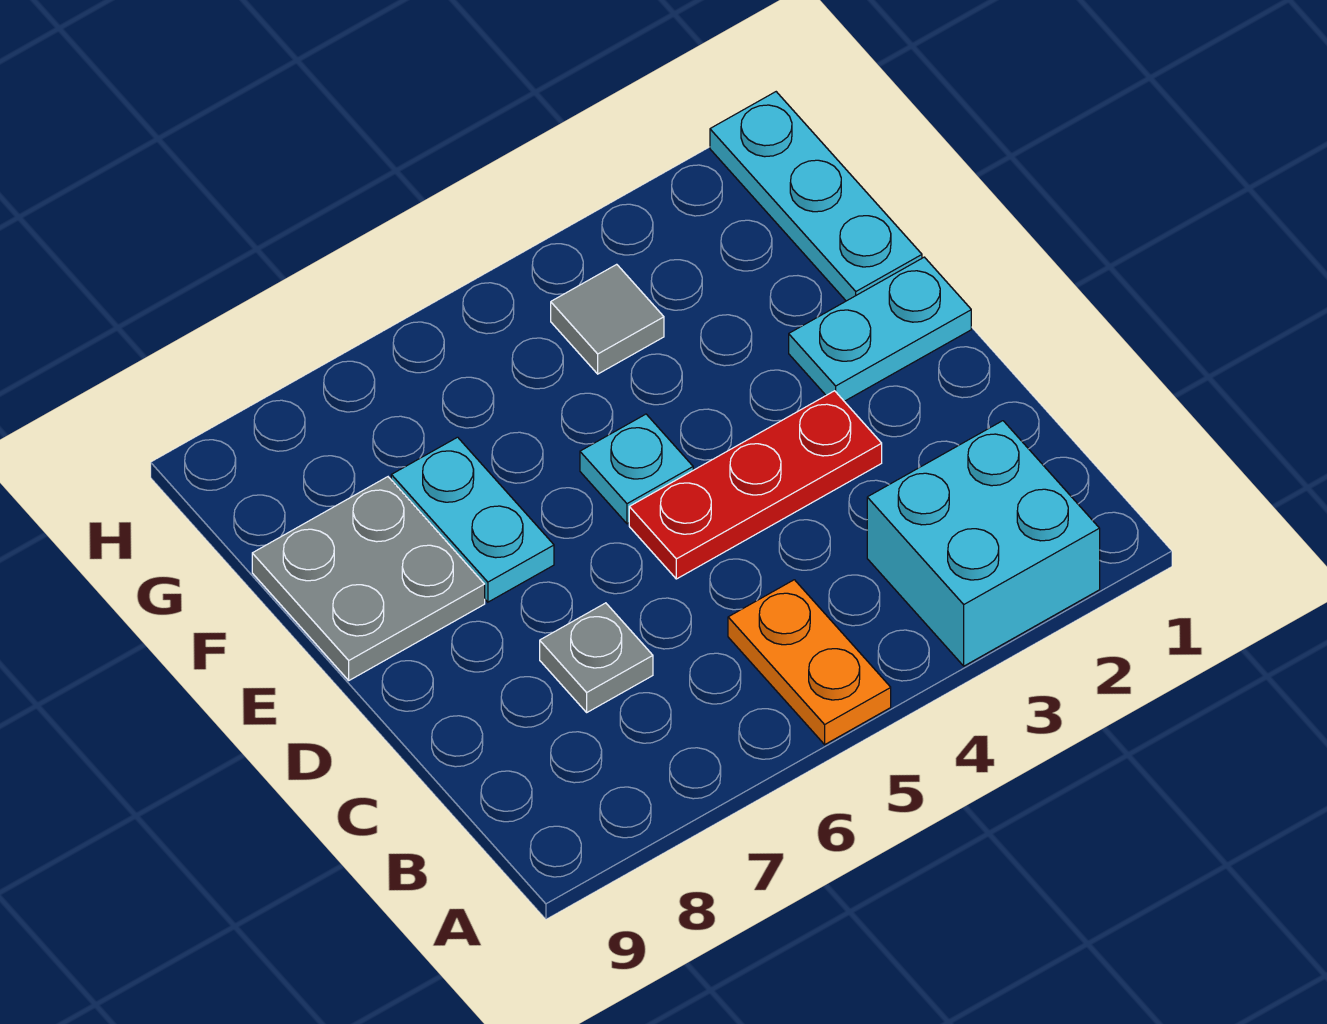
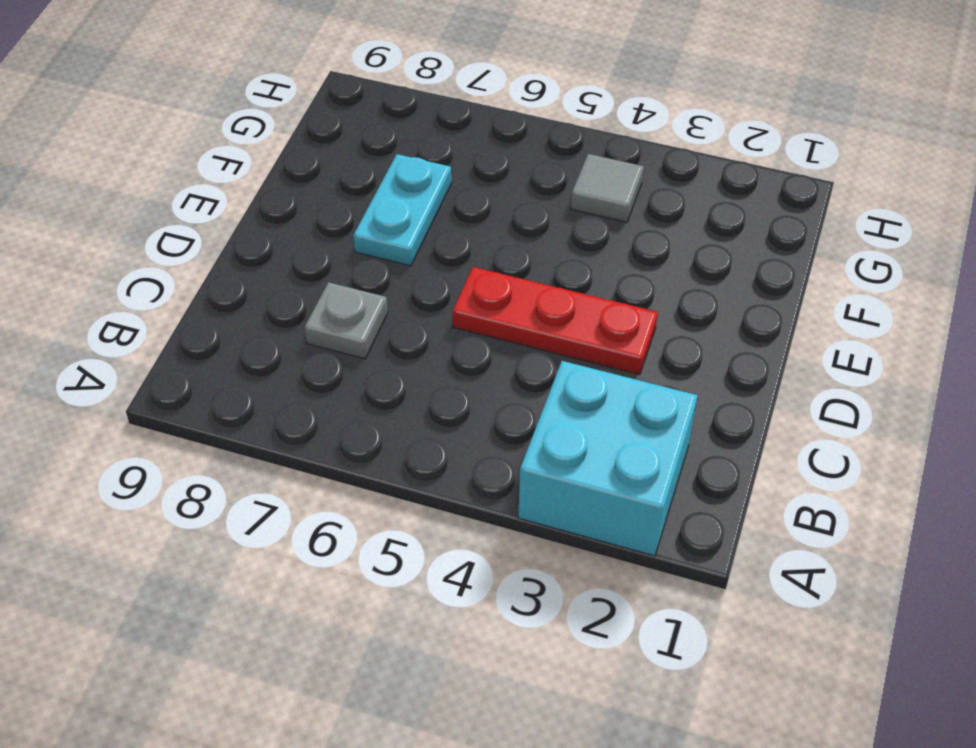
none -> orange plate A5:B5 level 1
none -> cyan plate E1:E2 level 1

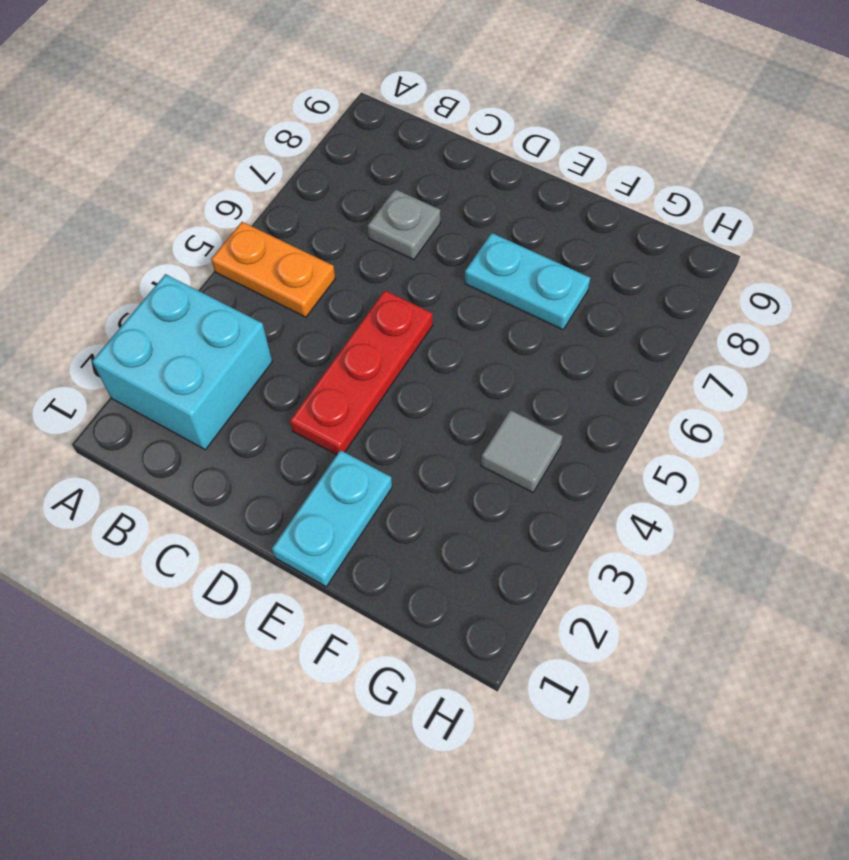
none -> cyan plate E5 level 1
none -> grey plate E8:F9 level 1

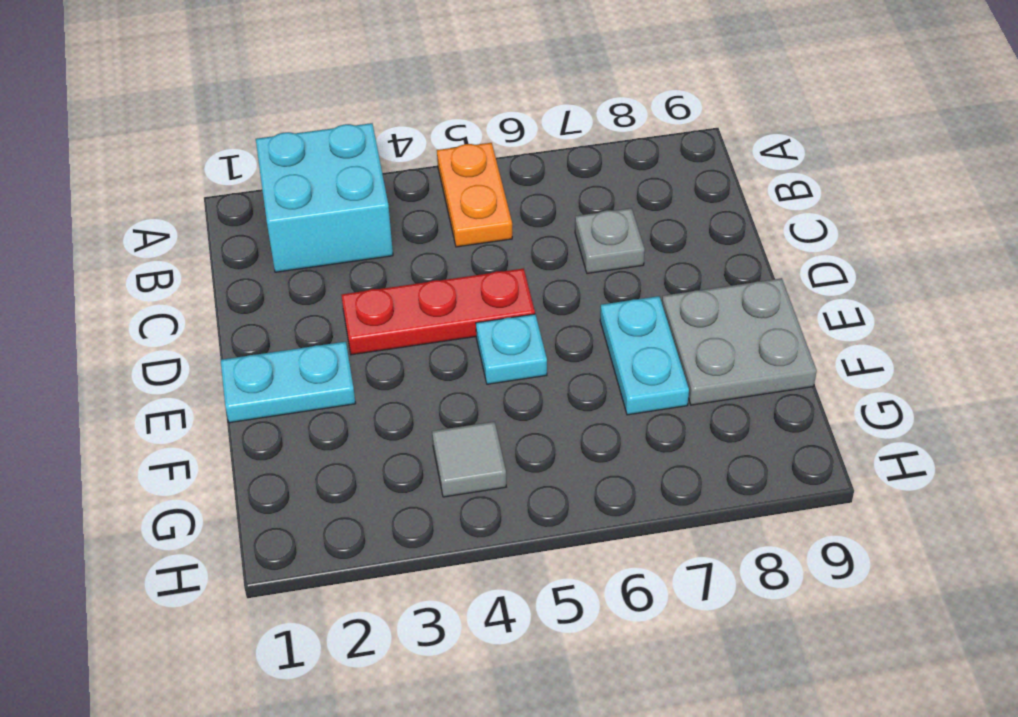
none -> cyan plate F1:H1 level 1

